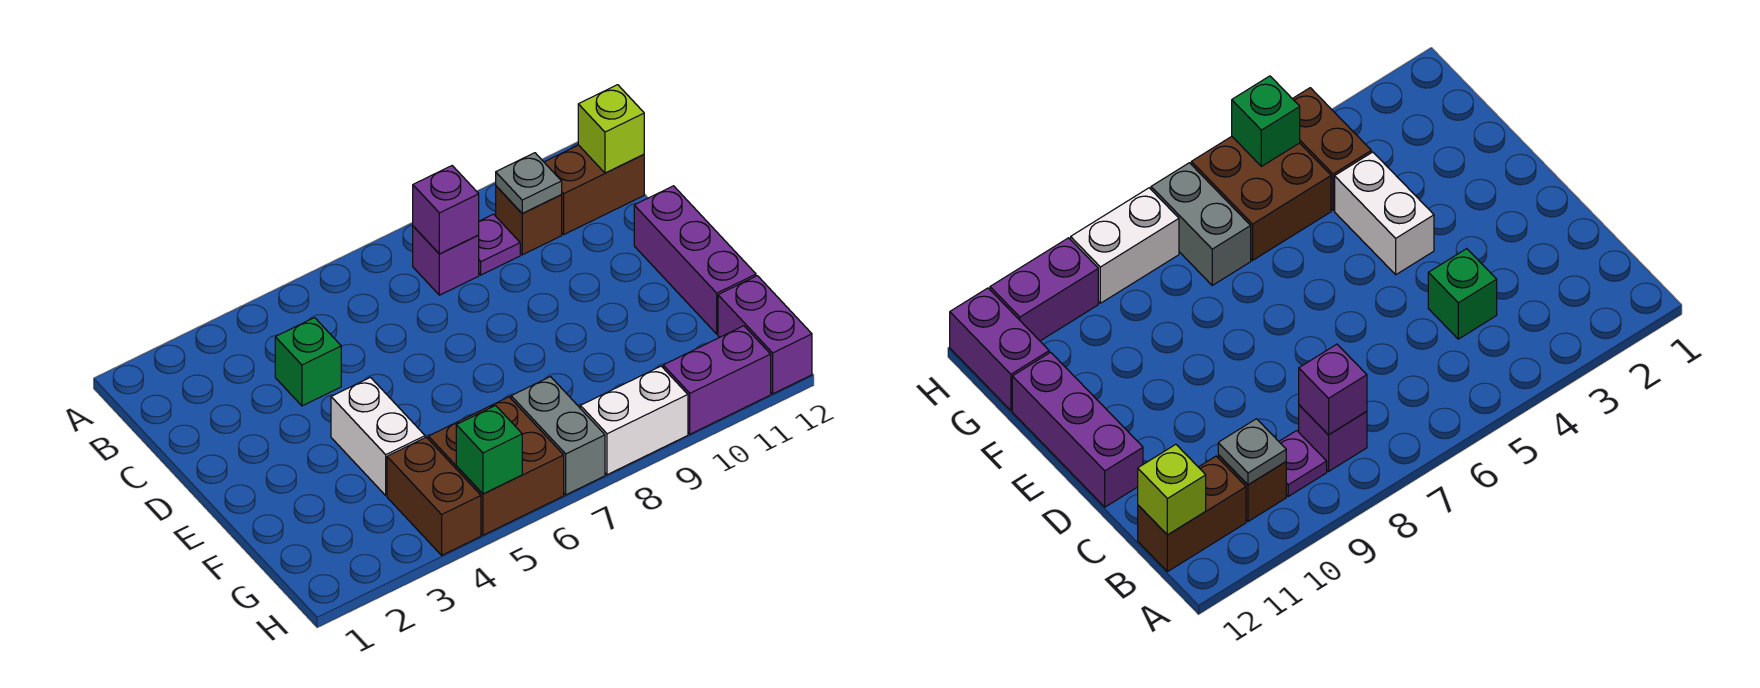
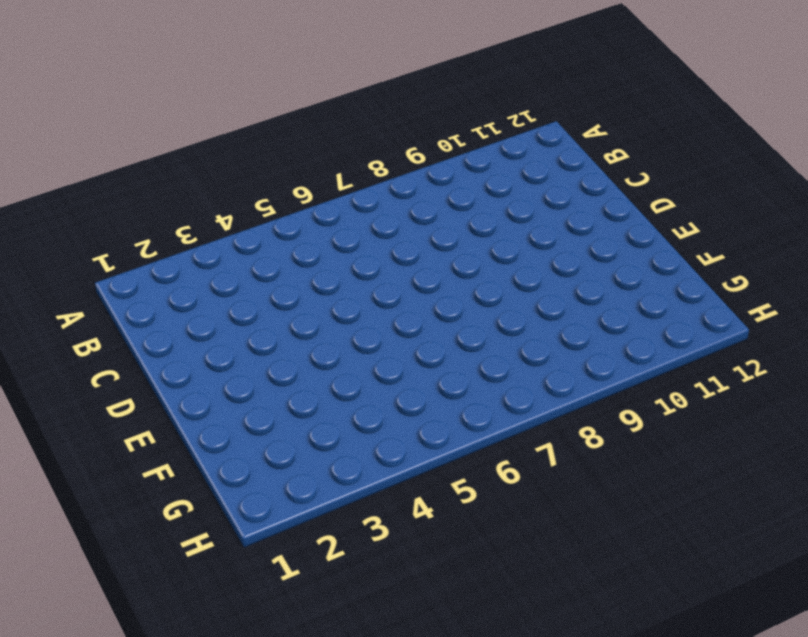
none -> purple brick B8 level 1
none -> purple plate B9 level 1
none -> brown brick B10 level 1

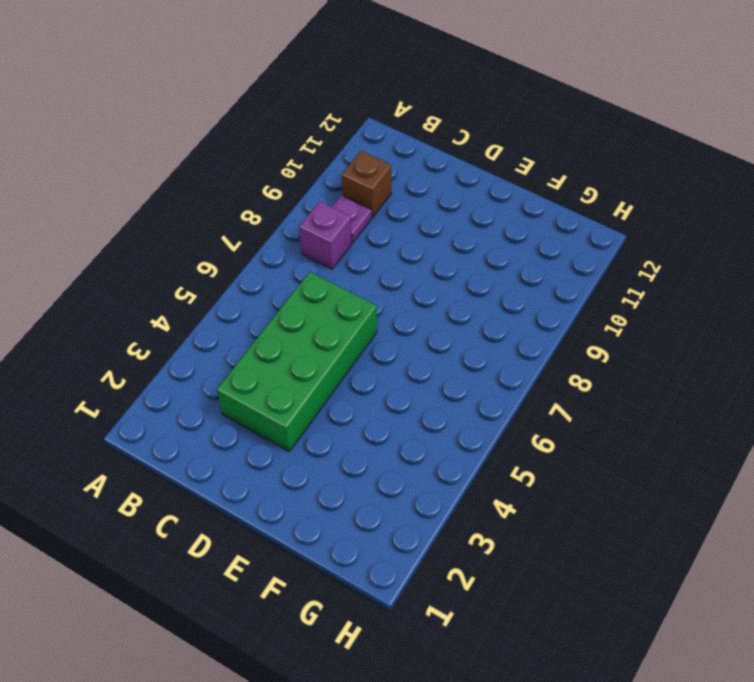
green brick C3:D6 level 1 -> green brick C4 level 1
none -> brown brick B11:B12 level 1
none -> purple brick D12:F12 level 1
none -> white brick E4:F4 level 1

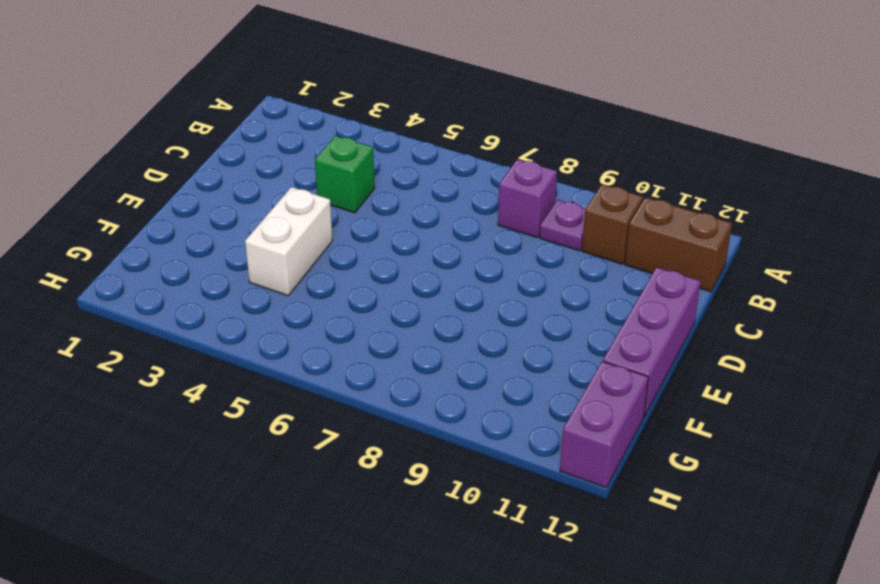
none -> brown brick G4:H4 level 1
none -> brown brick G5:H6 level 1
none -> grey brick G7:H7 level 1

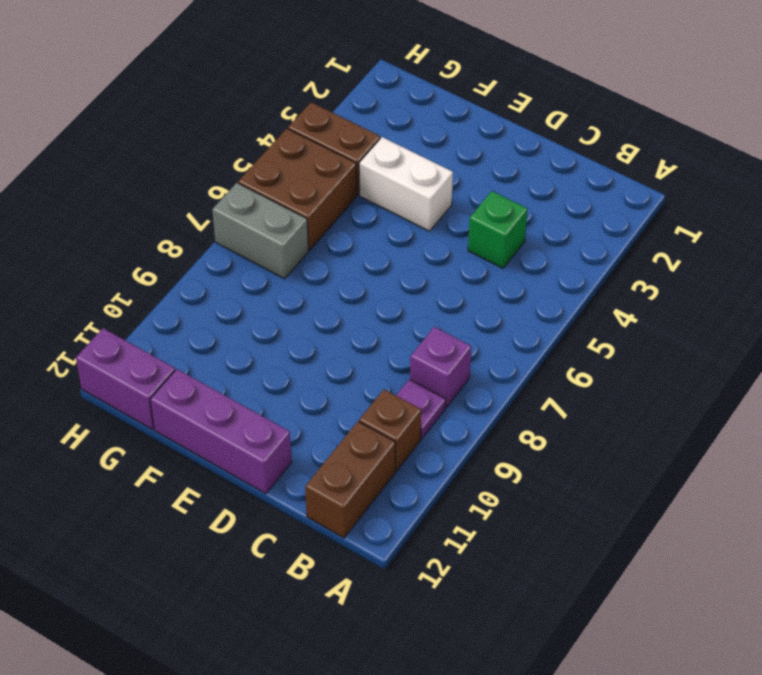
none -> white brick H8:H9 level 1
none -> purple brick H10:H11 level 1
none -> purple brick B8 level 2

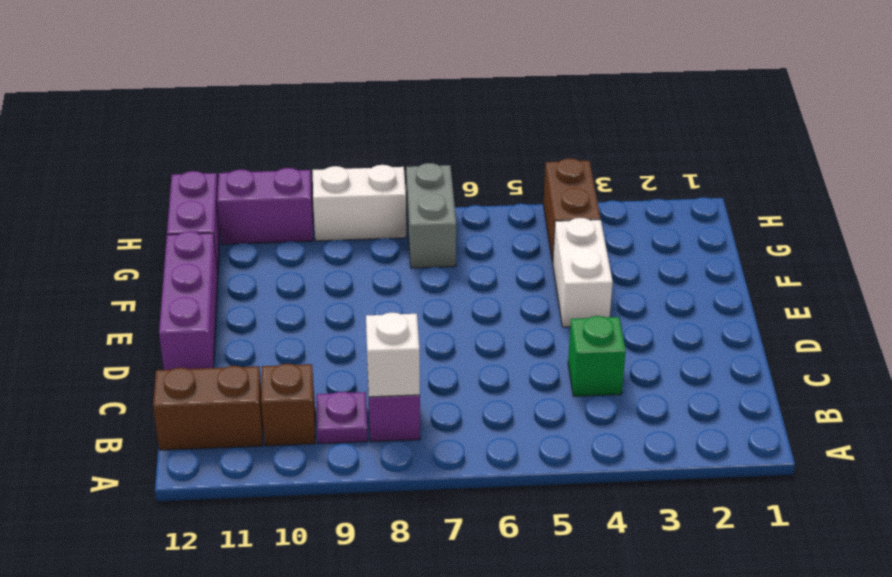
white brick B8 level 2 -> purple brick B8 level 2
none -> brown brick G5:H6 level 1
none -> grey plate B10 level 2
none -> lime brick B12 level 2

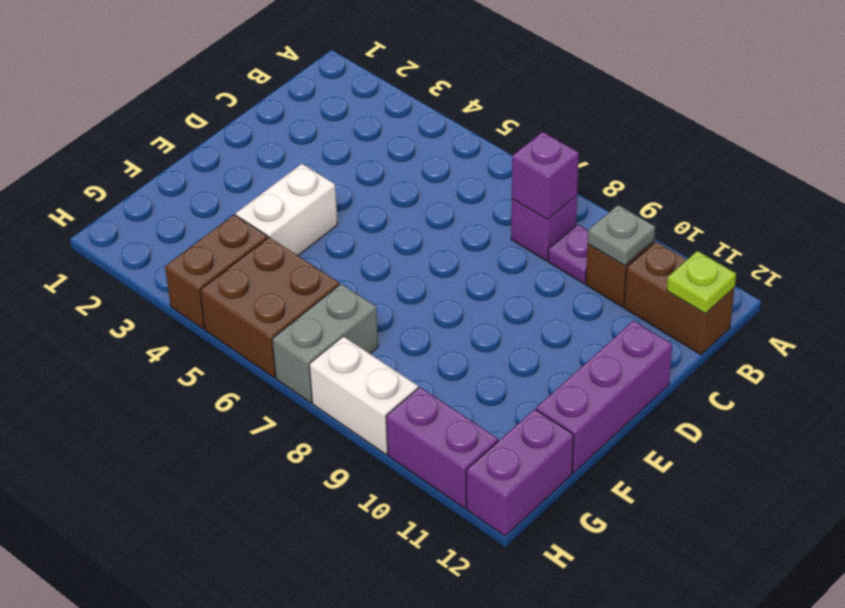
lime plate B12 level 2 -> lime brick B12 level 2
none -> green brick C4 level 1
none -> green brick H5 level 2

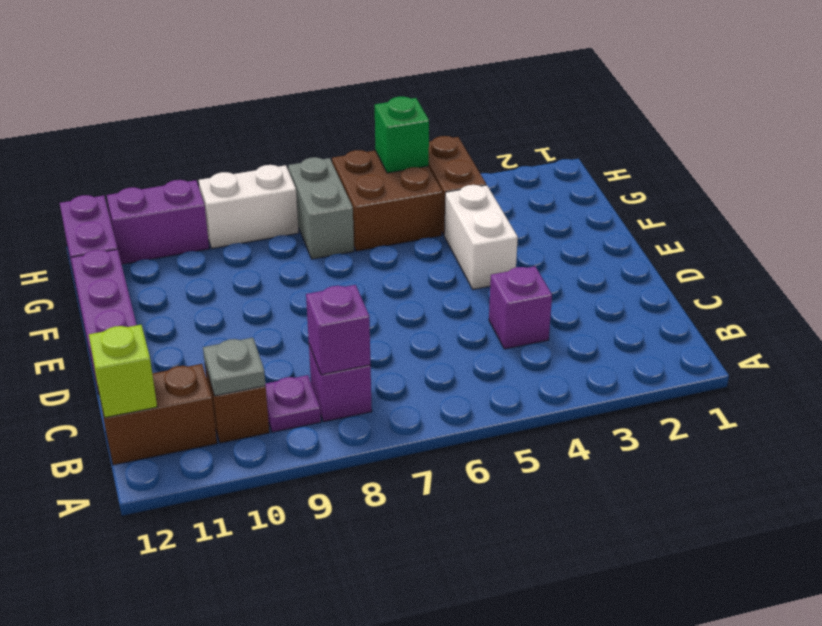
purple brick C4 level 1 -> green brick C4 level 1

